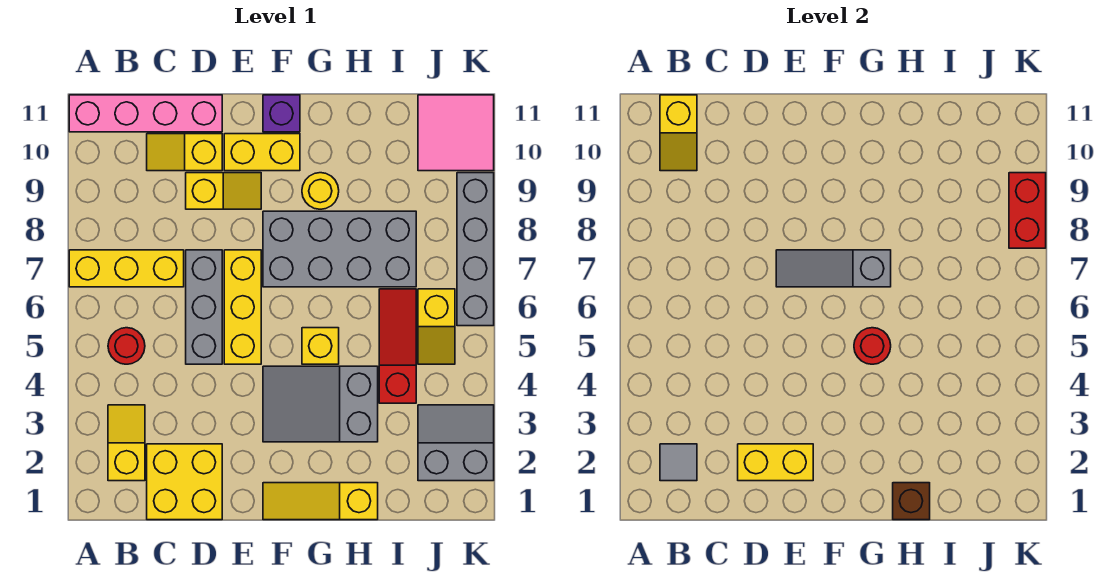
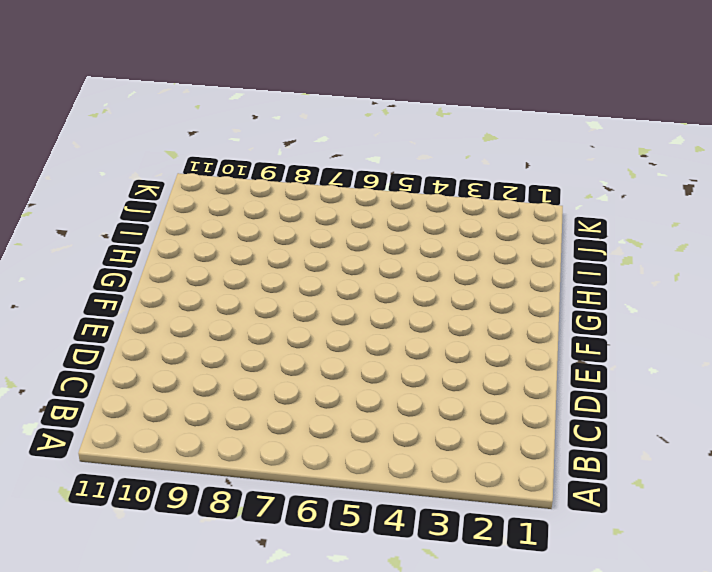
none -> yellow brick A7:C7 level 1
none -> pink brick A11:D11 level 1
none -> yellow slope B2:B3 level 1 top 2

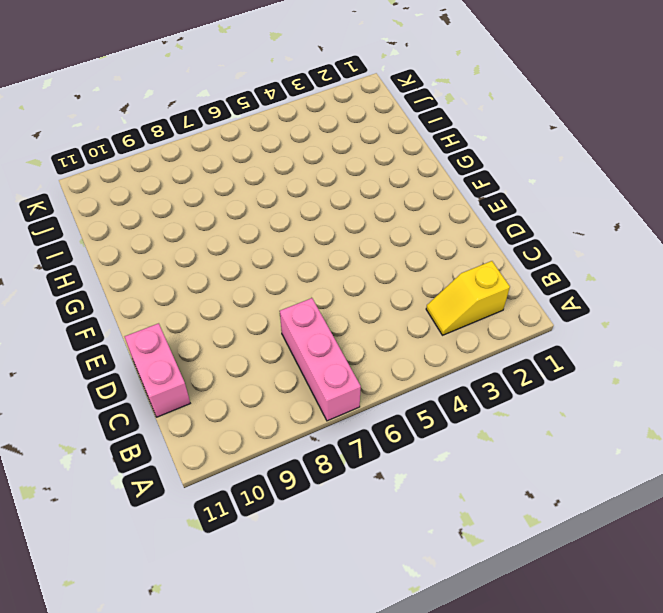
pink brick A7:C7 level 1 -> yellow brick A7:C7 level 1
pink brick C11:D11 level 1 -> pink brick A11:D11 level 1
none -> red round brick B5 level 1
none -> yellow brick C1:D2 level 1
none -> yellow slope C10:D10 level 1 top D

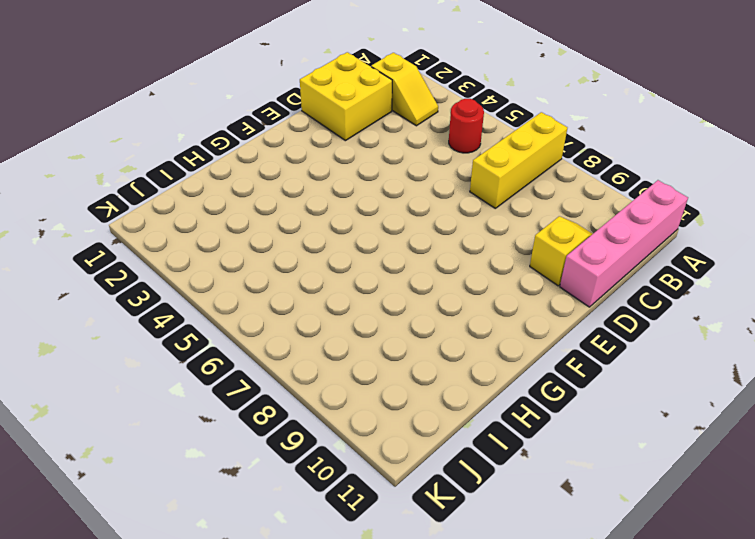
none -> grey brick D5:D7 level 1
none -> yellow slope D9:E9 level 1 top D
none -> yellow brick E5:E7 level 1

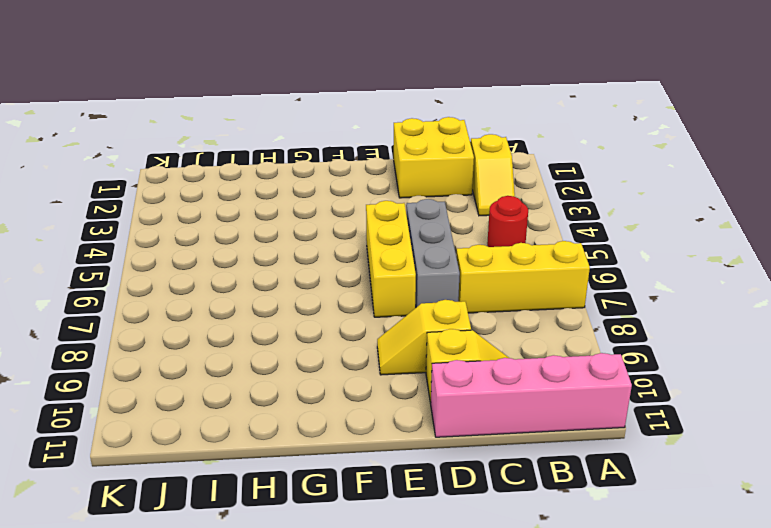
none -> yellow brick E10:F10 level 1
none -> yellow slope F1:H1 level 1 top H
none -> grey slope F3:H4 level 1 top H

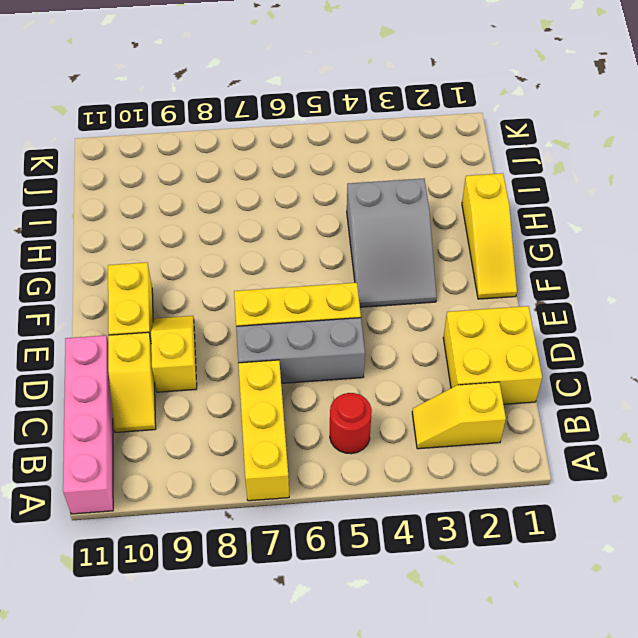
none -> grey brick F7:I8 level 1
none -> purple brick F11 level 1
none -> yellow brick G5 level 1

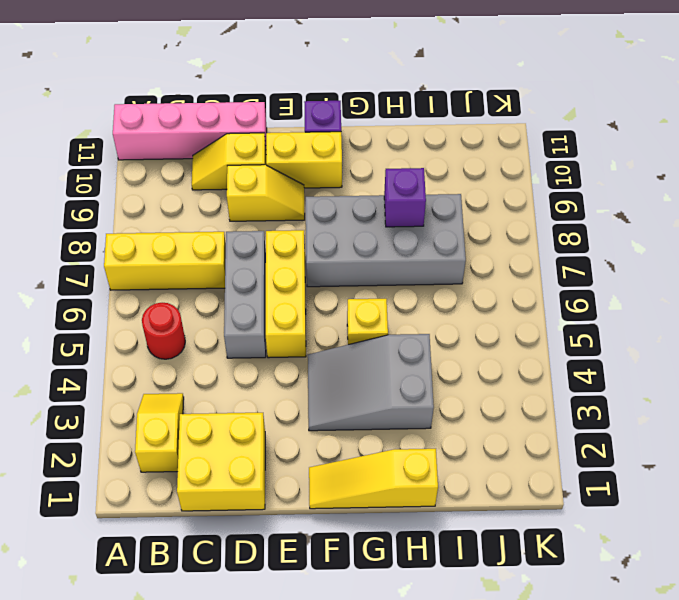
purple brick H8 level 2 -> none
none -> yellow round brick G9 level 1
none -> red slope I4:I6 level 1 top 4
none -> grey slope J2:K3 level 1 top 2

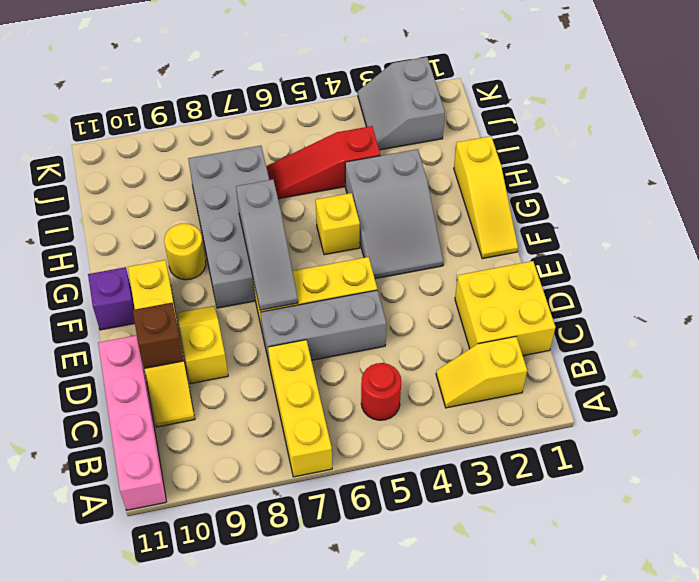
brown brick D10 level 2 -> brown brick H1 level 2
none -> yellow slope J5:J6 level 1 top 6
none -> pink tile J10:K11 level 1
none -> grey brick K6:K9 level 1

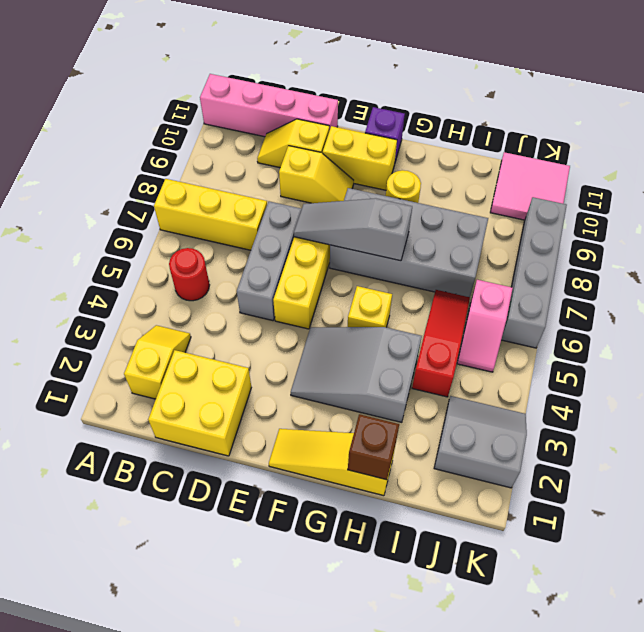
pink slope J5:J6 level 1 top 6 -> yellow slope J5:J6 level 1 top 6
none -> grey tile B2 level 2
none -> yellow slope B10:B11 level 2 top 11
none -> yellow brick D2:E2 level 2

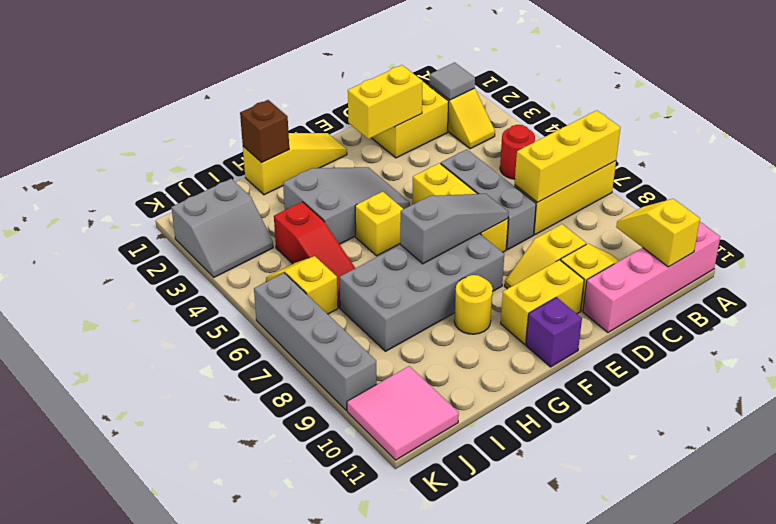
yellow brick A7:C7 level 2 -> none
none -> red round brick G5 level 2
none -> red brick K8:K9 level 2

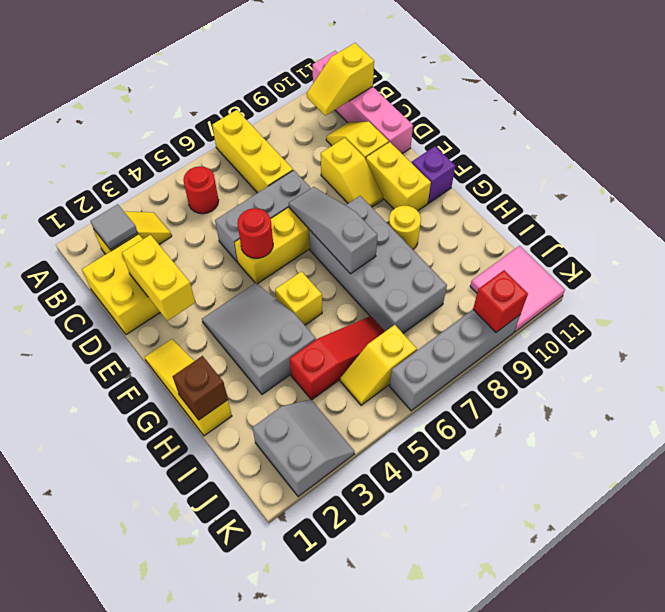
red round brick E5 level 2 -> red round brick G5 level 2
red brick K9 level 2 -> red brick K8:K9 level 2

